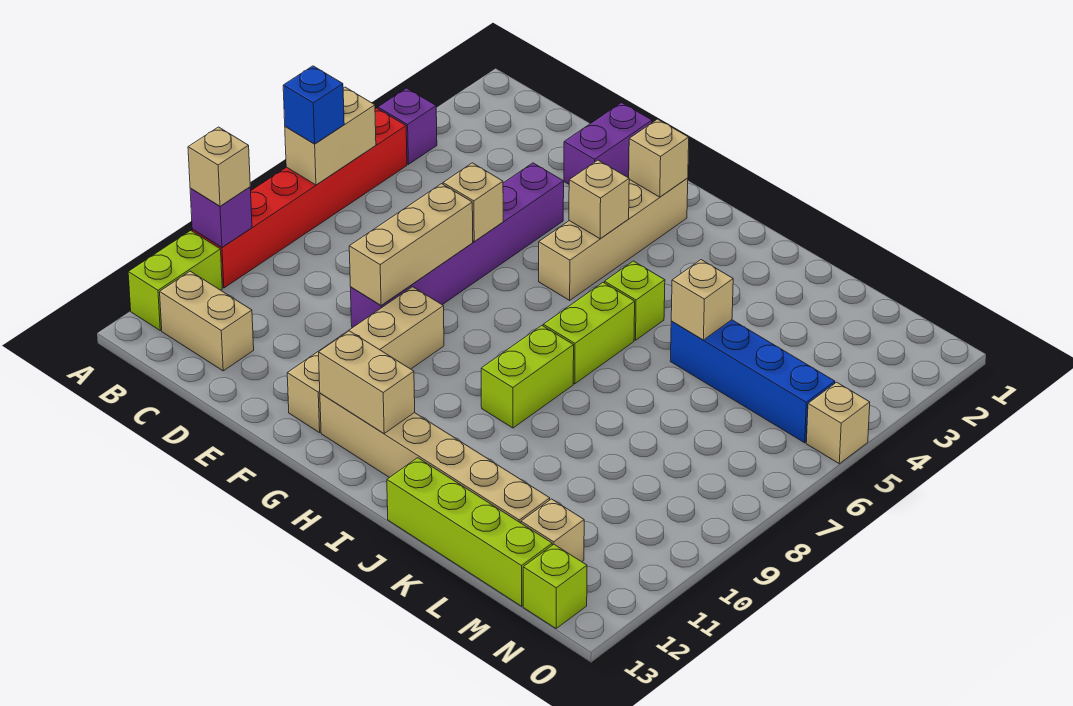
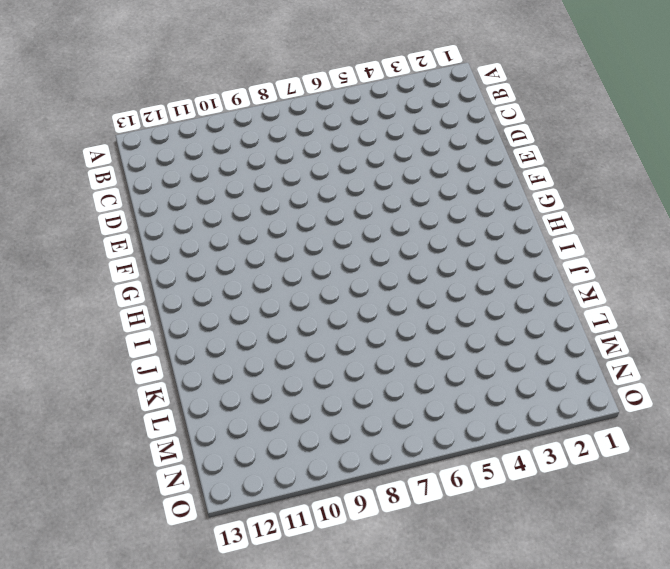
none -> purple brick A4 level 1
none -> red brick A5:A10 level 1
none -> lime brick A11:A12 level 1

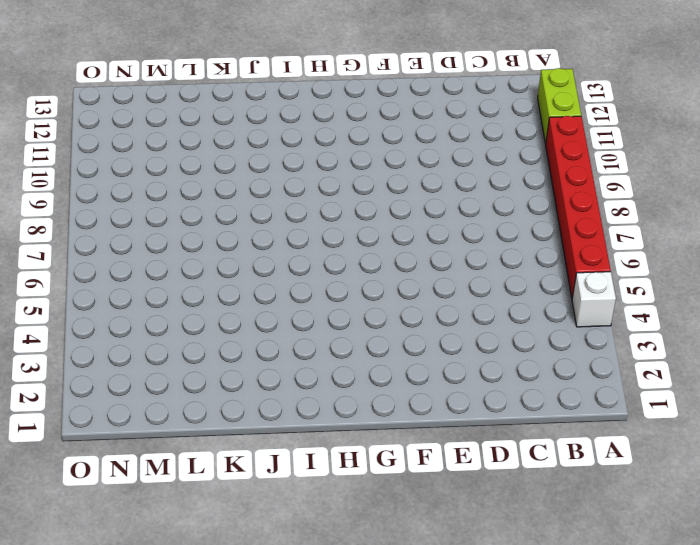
white brick A4 level 1 -> purple brick A4 level 1
none -> tan brick B12:C12 level 1
none -> purple brick E1:E2 level 1
none -> purple brick E4:E9 level 1

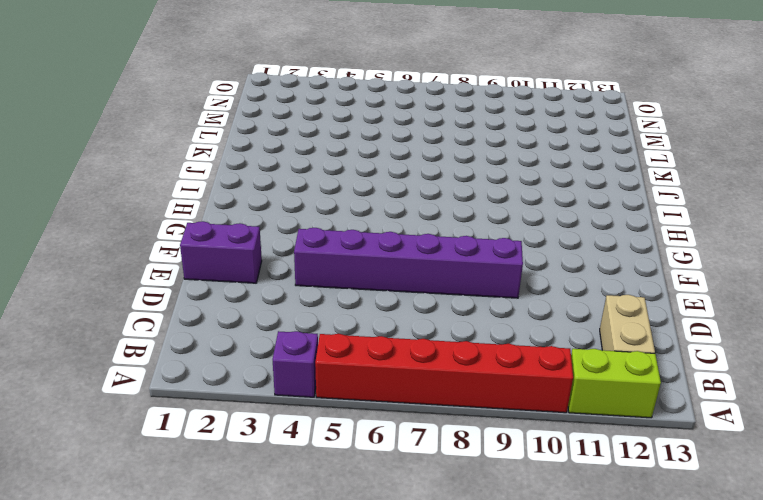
none -> tan brick F9:F12 level 1
none -> tan brick G2:G5 level 1
none -> tan brick G12:L12 level 1

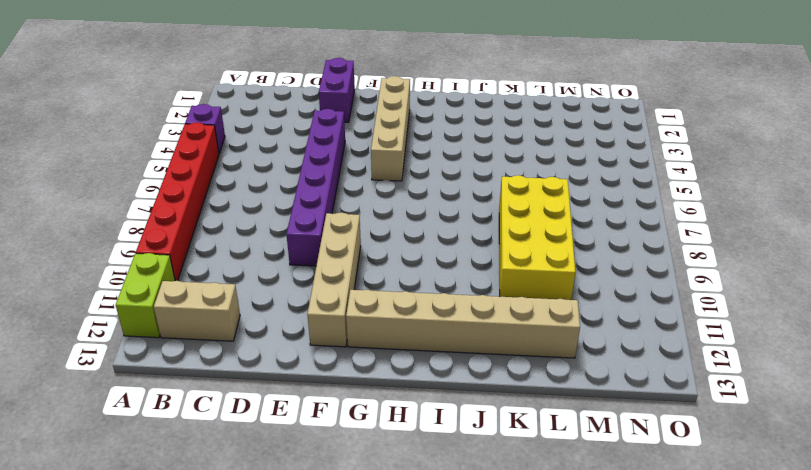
yellow brick K7:L10 level 1 -> none
none -> lime brick I5 level 1
none -> lime brick I6:I7 level 1
none -> lime brick I8:I9 level 1

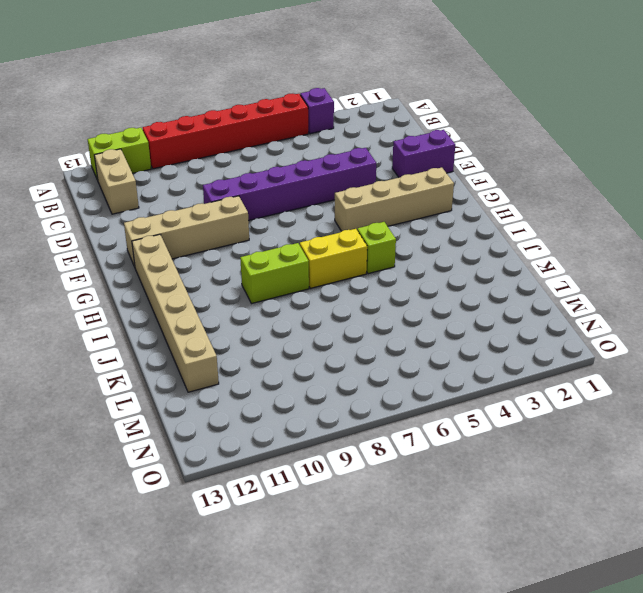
yellow brick I6:I7 level 1 -> lime brick I6:I7 level 1
none -> lime brick J13:M13 level 1
none -> blue brick K5:N5 level 1
none -> tan brick M12 level 1

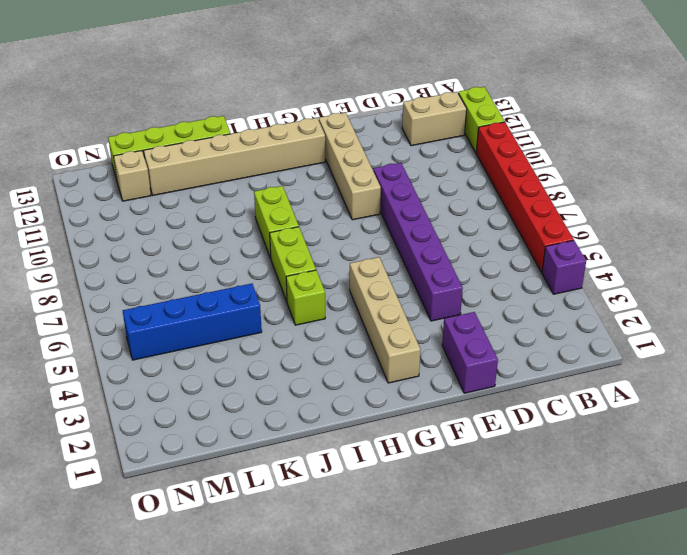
none -> lime brick N13 level 1
none -> tan brick O5 level 1
none -> tan brick A6:A7 level 2

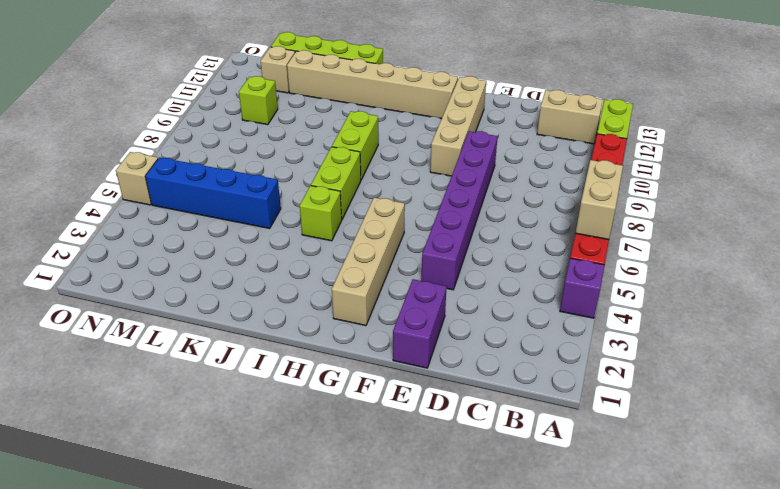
lime brick M10 level 1 -> lime brick N13 level 1
none -> purple brick A10 level 2
none -> tan brick E6 level 2
none -> tan brick E7:E9 level 2

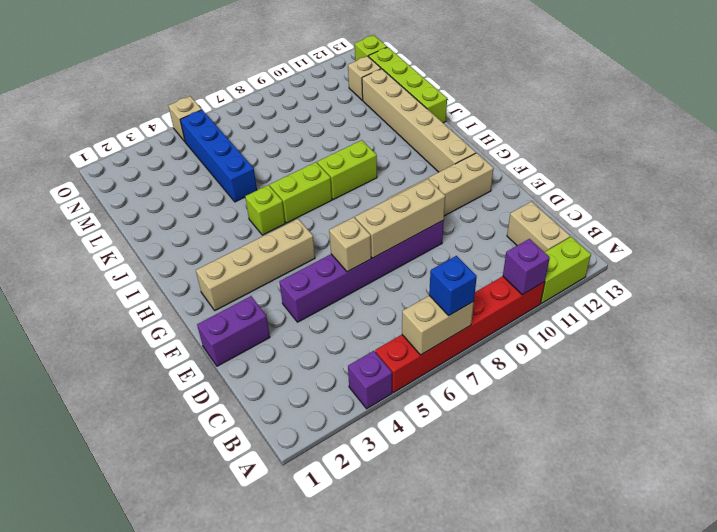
none -> tan brick G2 level 2
none -> tan brick G4 level 2
none -> tan brick G12:H12 level 2

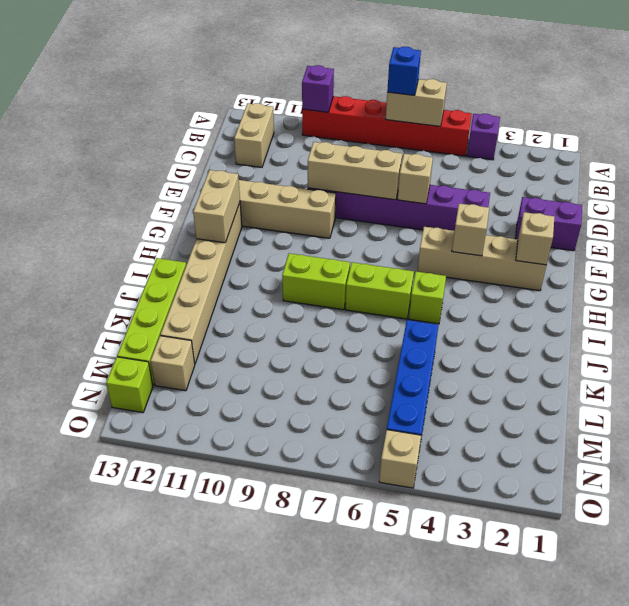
none -> lime brick A11:A12 level 1
none -> tan brick K5 level 2
none -> tan brick A10 level 3

